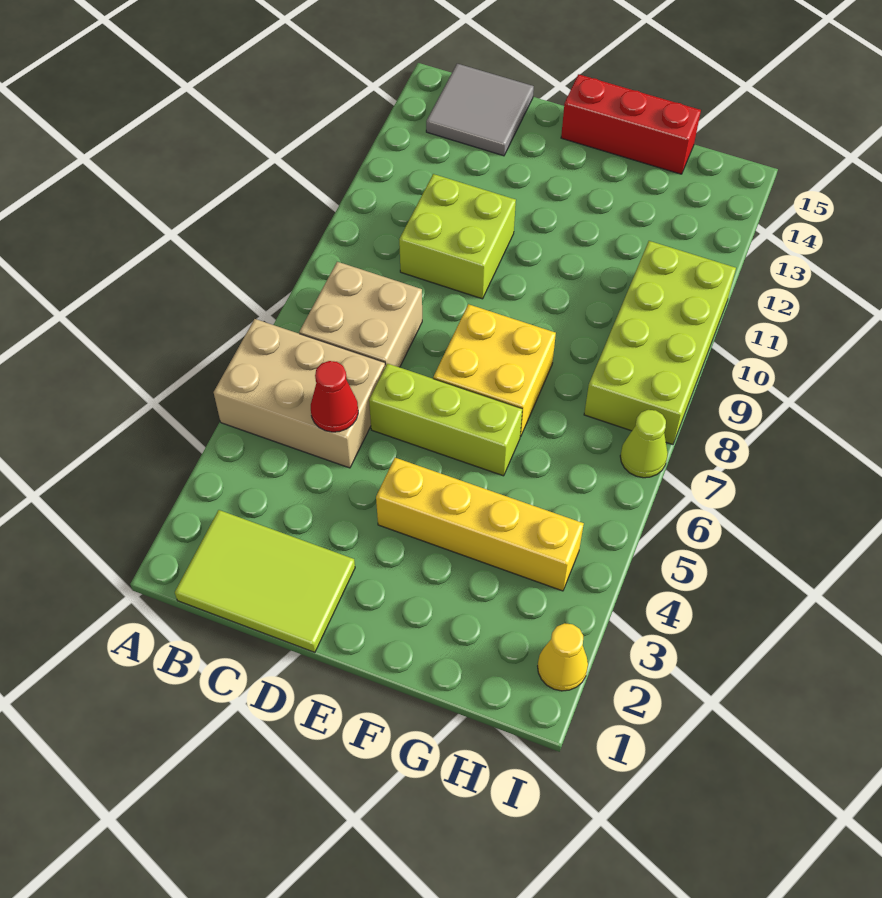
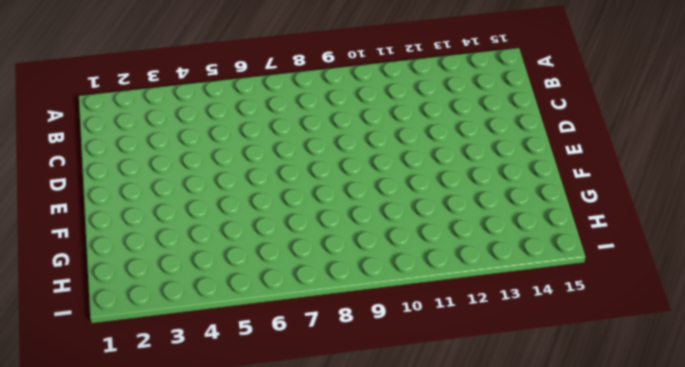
none -> tan brick A5:C6 level 1
none -> lime tile B1:D2 level 1
none -> tan brick B7:C8 level 1

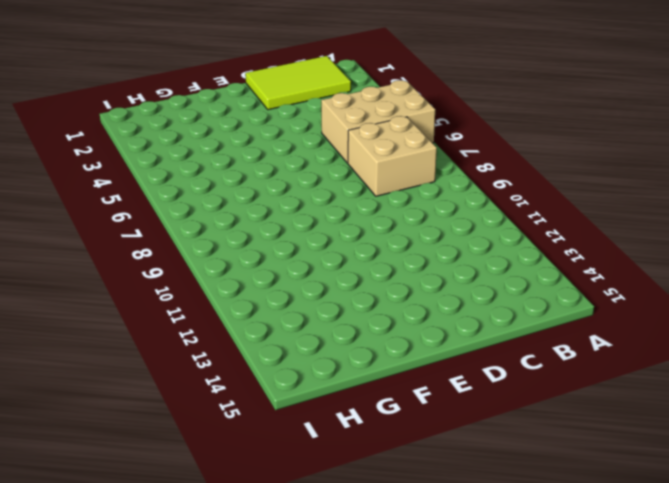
none -> grey tile B14:C15 level 1
none -> lime brick C10:D11 level 1
none -> lime brick D6:F6 level 1

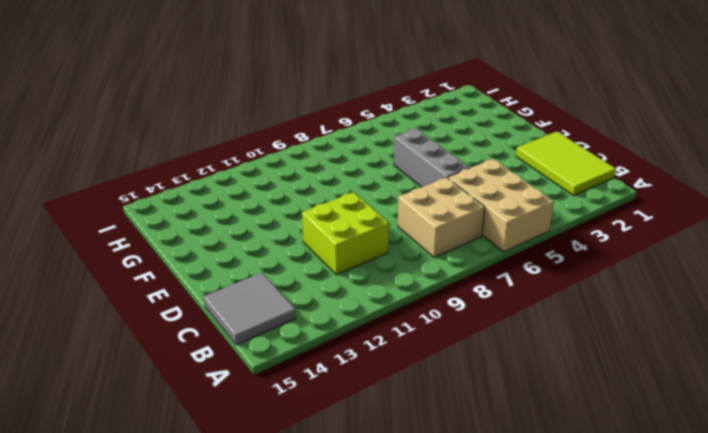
grey brick D6:F6 level 1 -> lime brick D6:F6 level 1
none -> yellow brick E4:H4 level 1
none -> yellow brick E7:F8 level 1
none -> red brick E15:G15 level 1

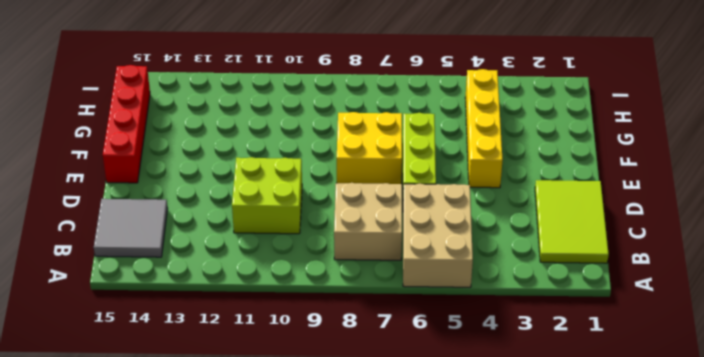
red brick E15:H15 level 1 -> red brick E15:G15 level 1
none -> lime brick H8:I11 level 1
none -> yellow cone I2 level 1
none -> lime cone I7 level 1

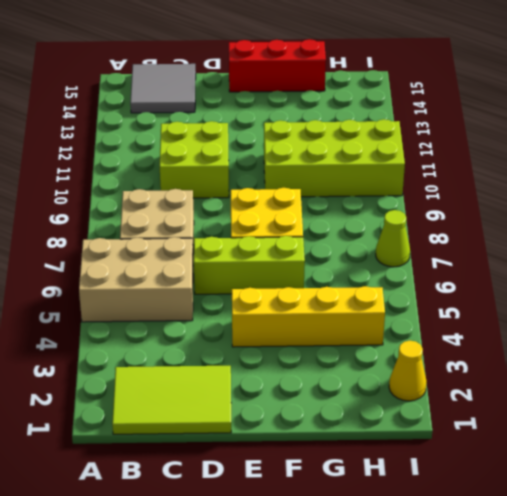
lime brick F10:I11 level 1 -> lime brick H8:I11 level 1
none -> red cone C5 level 2

